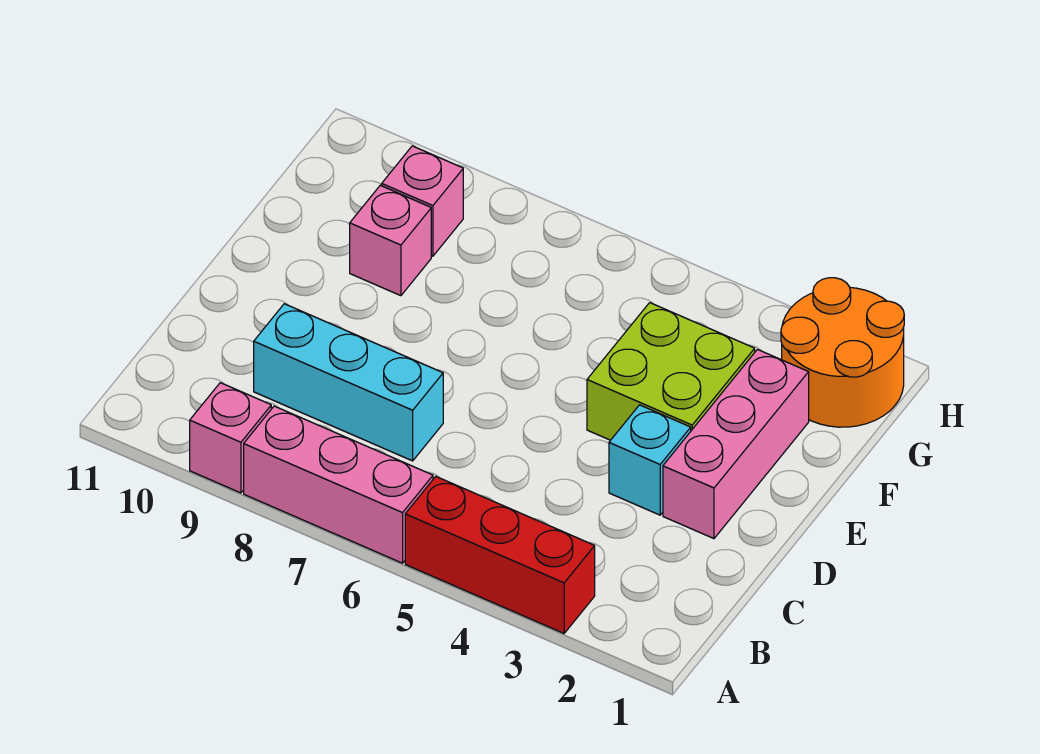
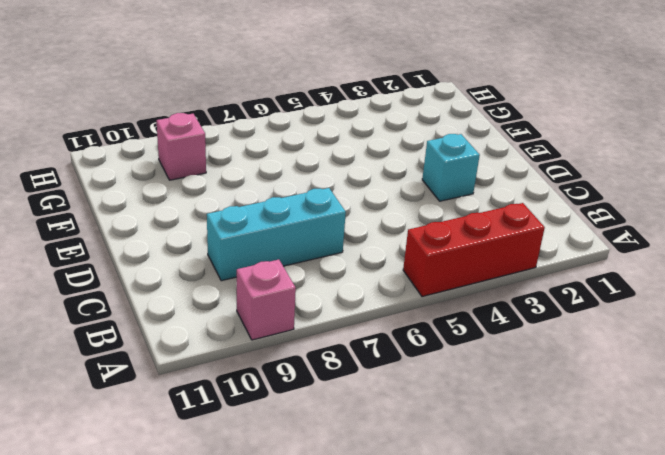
none -> pink brick A6:A8 level 1
none -> pink brick D2:F2 level 1

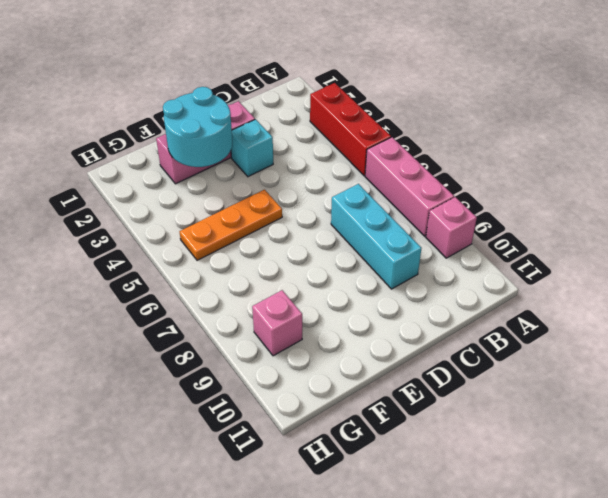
cyan round brick E2:F3 level 2 -> none
orange plate E5:G5 level 1 -> none
none -> lime brick E3:F4 level 1
none -> pink brick F9 level 1

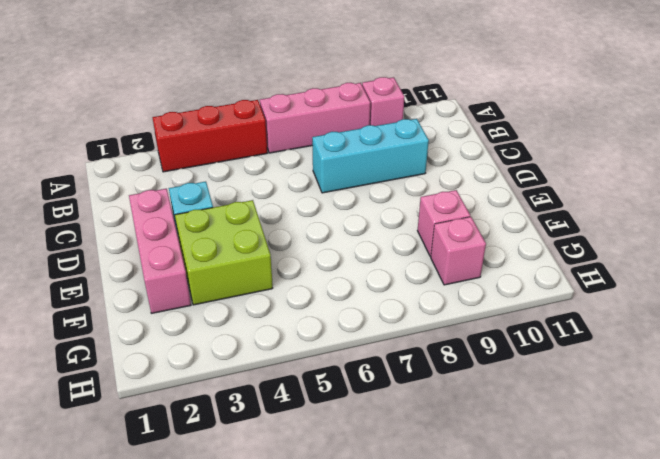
none -> orange round brick G1:H2 level 1

